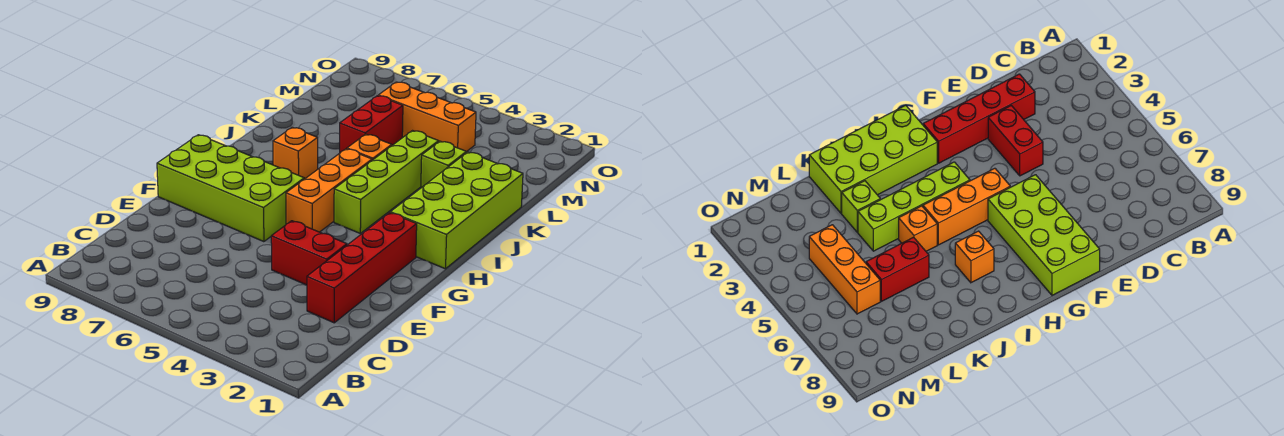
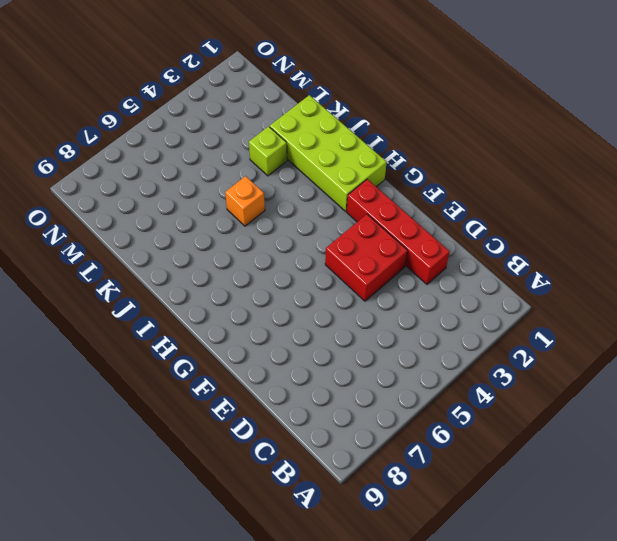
red brick E3:F4 level 1 -> red brick E3:E4 level 1
none -> lime brick F6:G9 level 1
none -> orange brick G5:I5 level 1

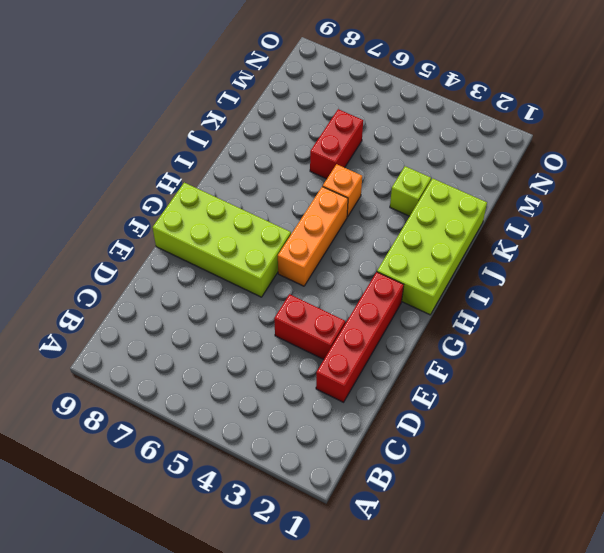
none -> lime brick H4:K4 level 1
none -> orange brick I7 level 1

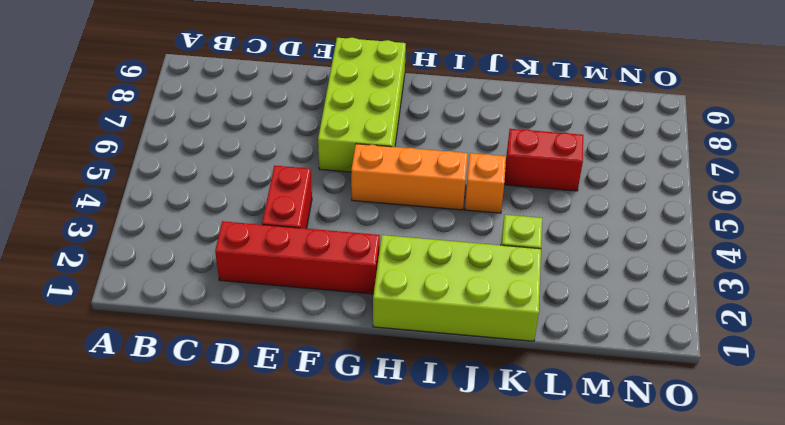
none -> lime brick H4:K4 level 1
none -> orange brick I7 level 1

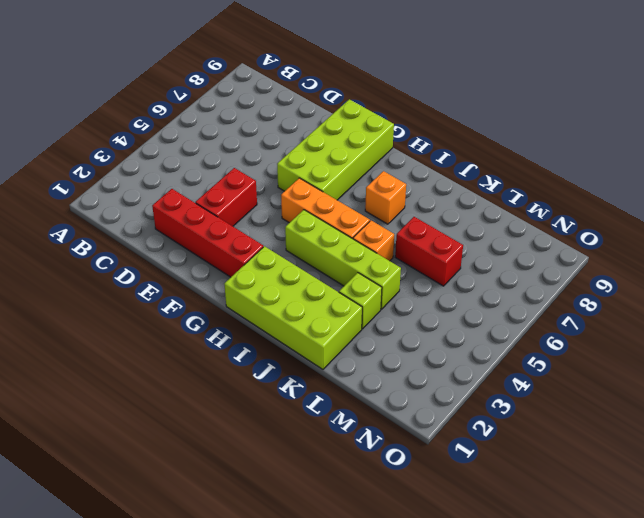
none -> orange brick M4:M6 level 1

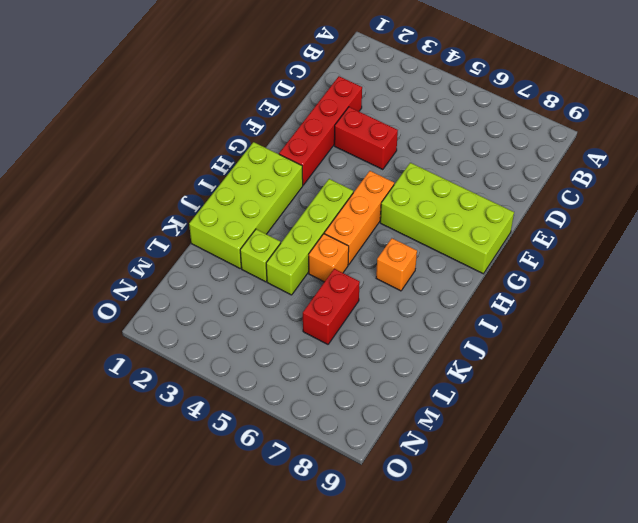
none -> orange brick M4:M6 level 1

